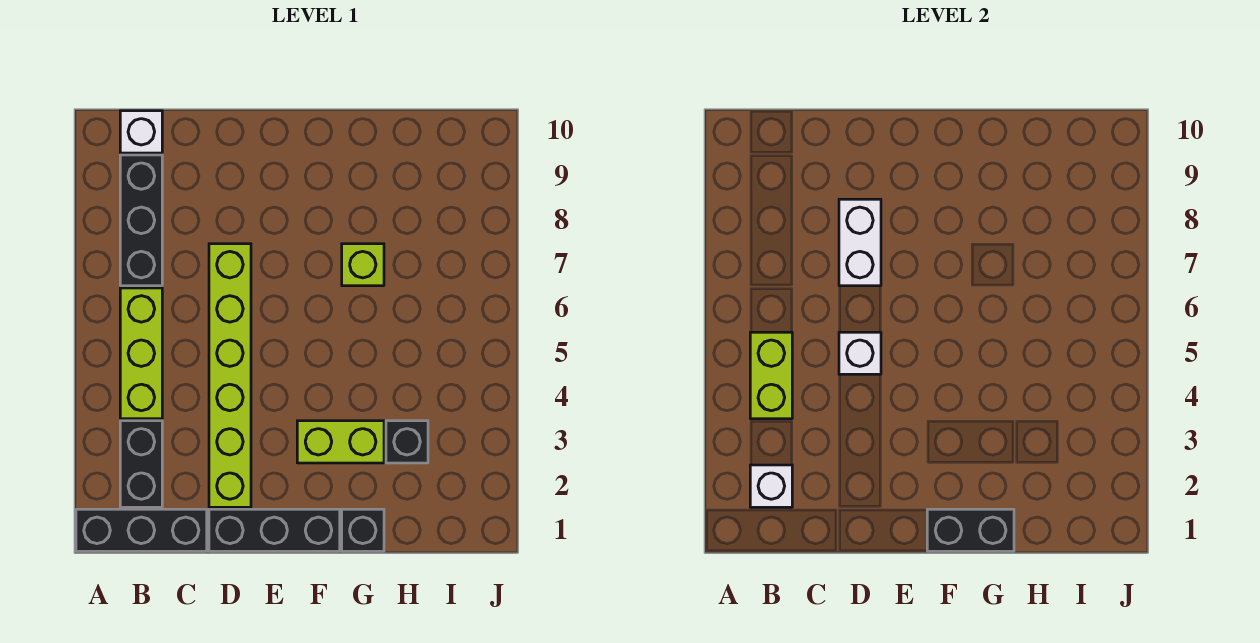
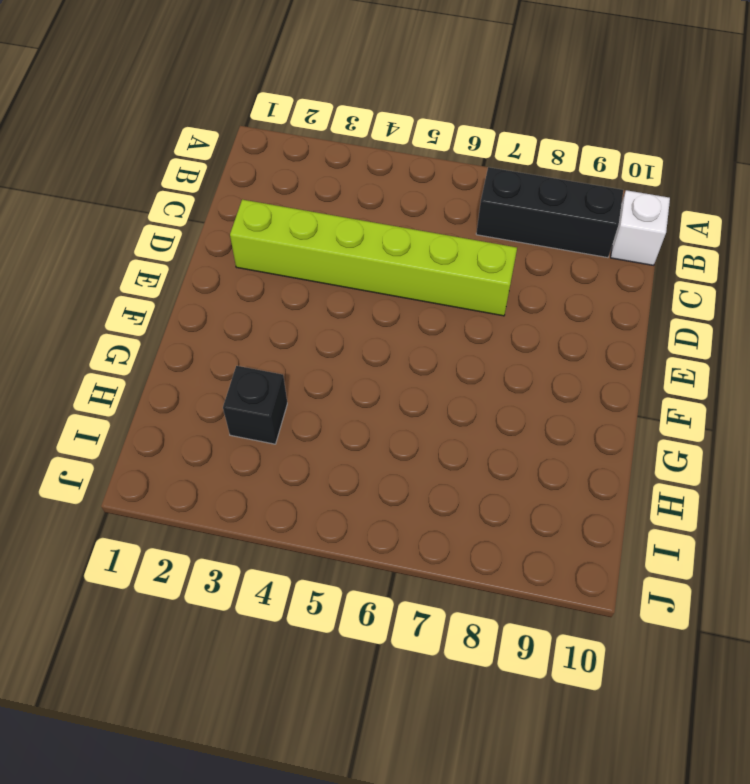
none -> black brick A1:C1 level 1
none -> black brick B2:B3 level 1
none -> lime brick B4:B6 level 1

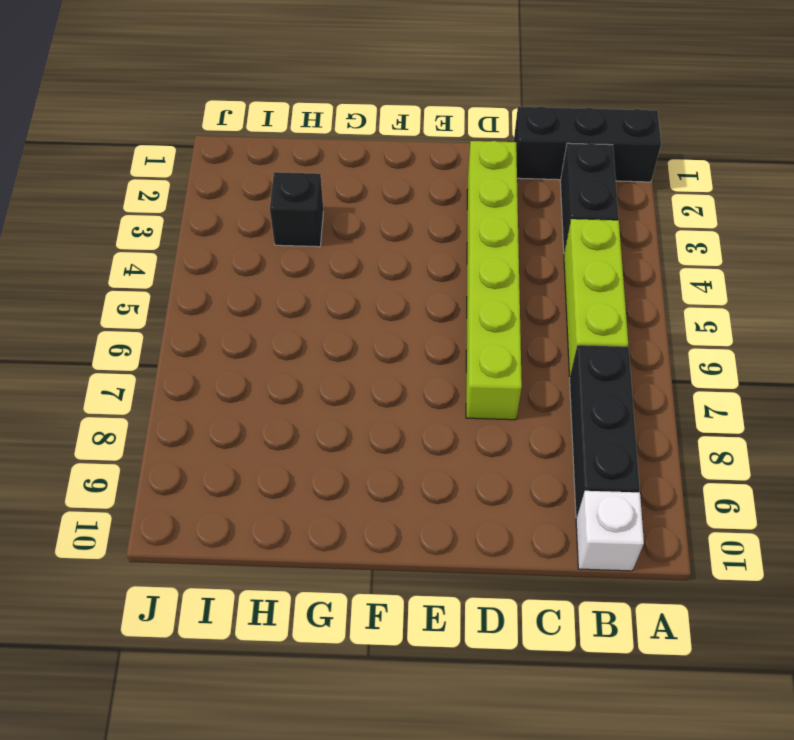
none -> black brick D1:F1 level 1
none -> lime brick F3:G3 level 1
none -> black brick G1 level 1

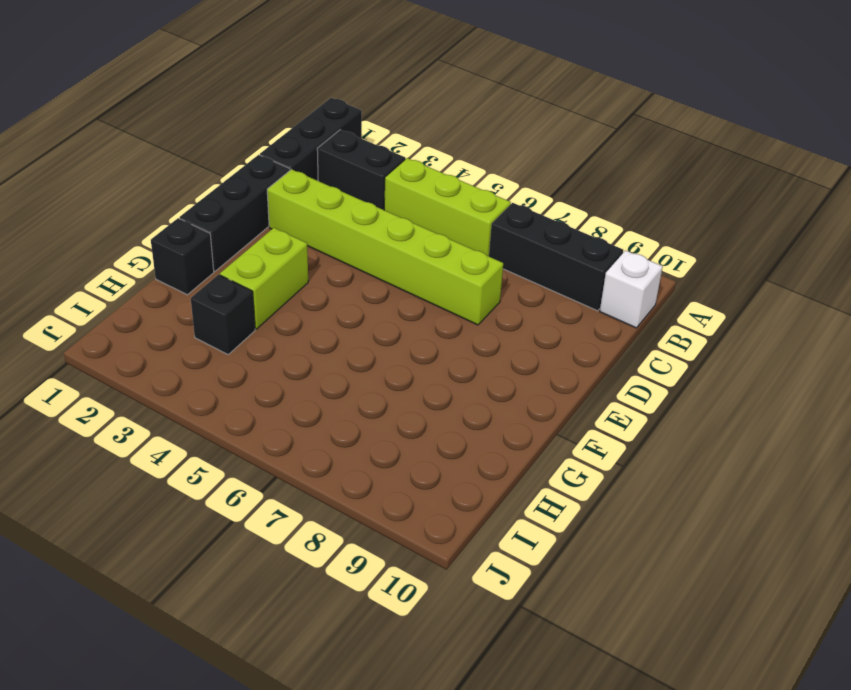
none -> lime brick G7 level 1
none -> white brick B2 level 2
none -> lime brick B4:B5 level 2

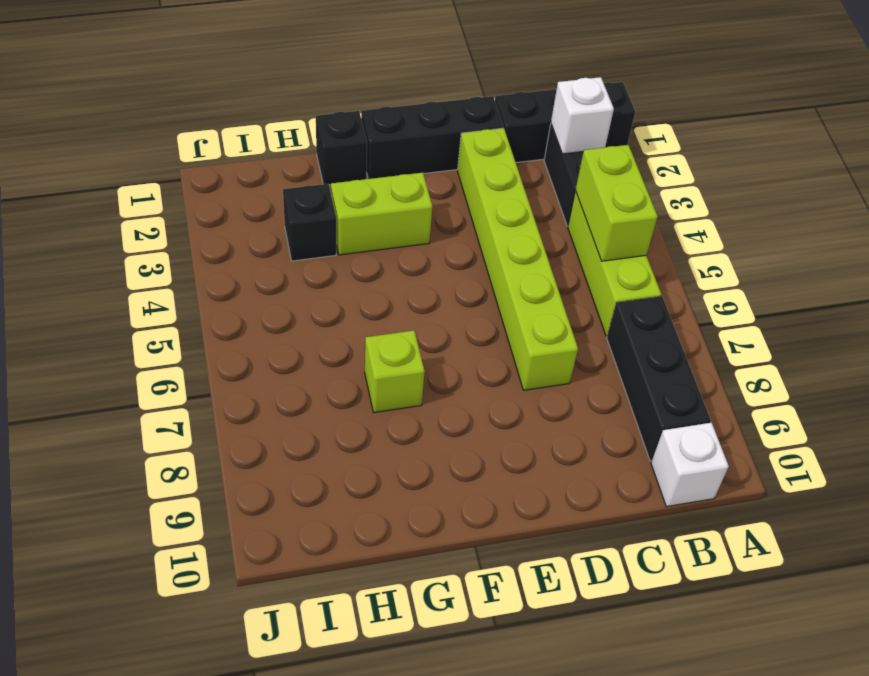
none -> white brick D5 level 2
none -> white brick D7:D8 level 2
none -> black brick F1:G1 level 2

